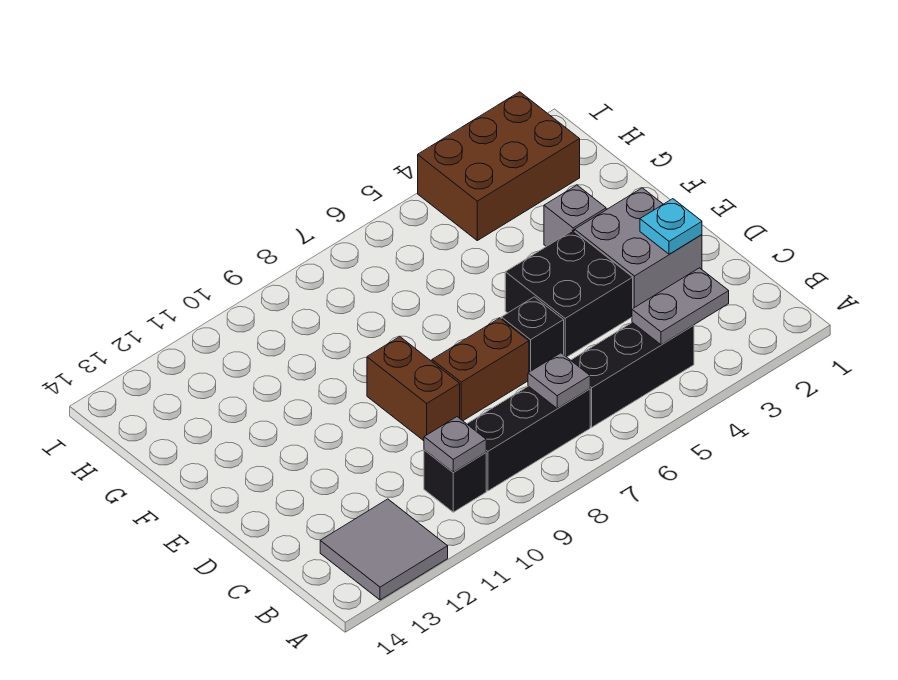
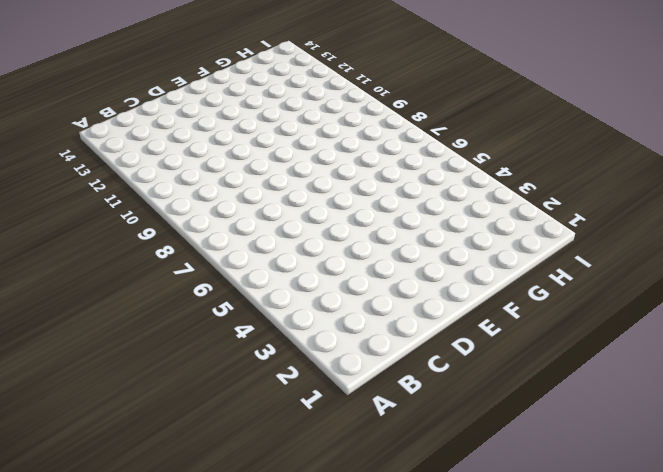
none -> grey tile A12:B13 level 1
none -> black brick B4:B6 level 1
none -> black brick B7:B9 level 1

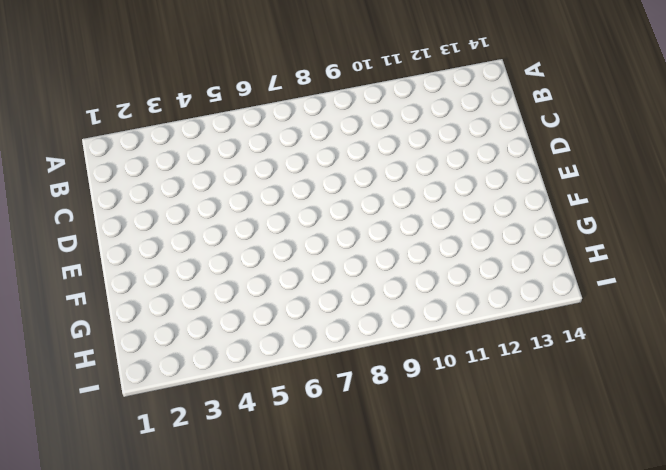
none -> grey tile A12:B13 level 1
none -> black brick B4:B6 level 1
none -> black brick B7:B9 level 1

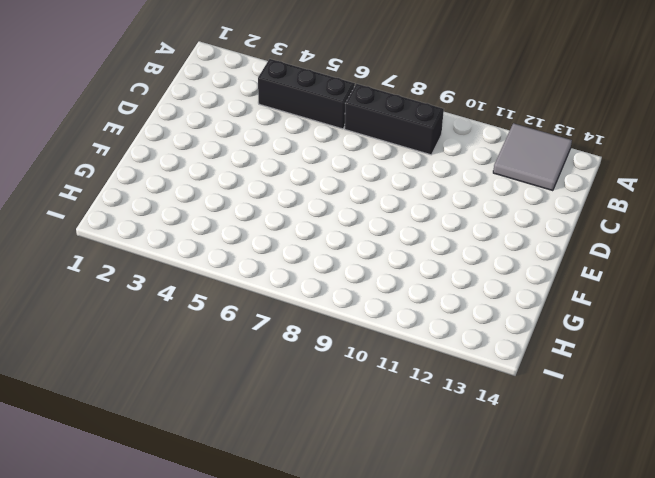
none -> black brick B10 level 1
none -> grey brick D2:E3 level 1
none -> black brick D4:E5 level 1

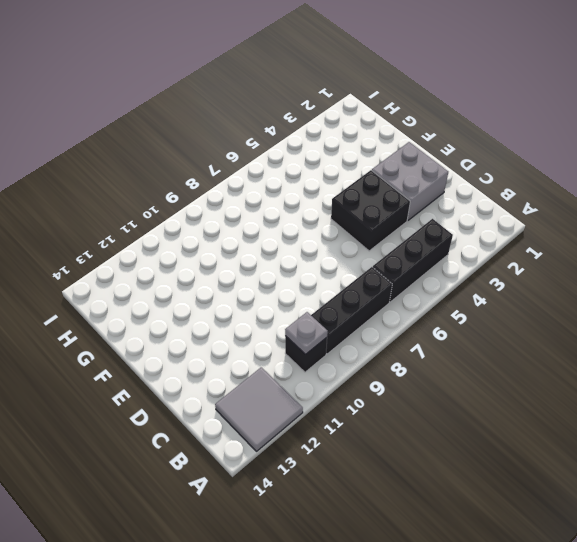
none -> black brick D6 level 1
none -> brown brick D7:D8 level 1
none -> brown brick D9:E9 level 1

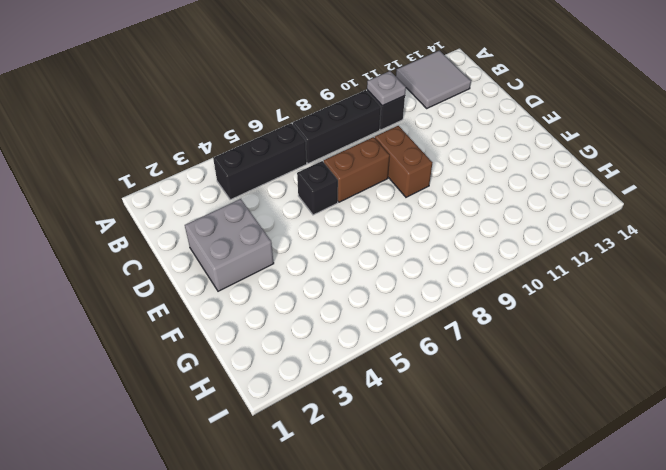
none -> black brick D4:E5 level 1
none -> grey brick F3 level 1
none -> brown brick H2:I4 level 1

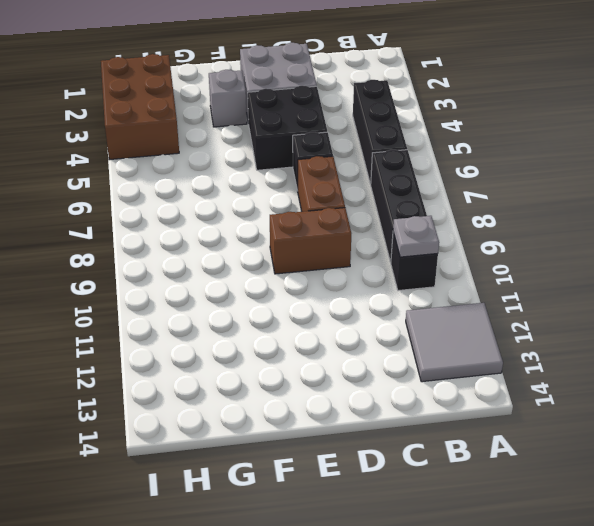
none -> grey plate B3:B4 level 2
none -> grey plate B7 level 2
none -> cyan plate D2 level 2

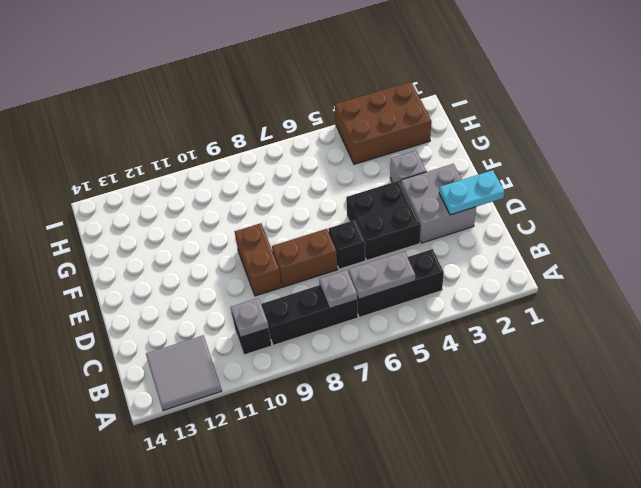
grey plate B5:B6 level 2 -> grey plate B3:B4 level 2
cyan plate D1:D2 level 2 -> cyan plate D2 level 2

